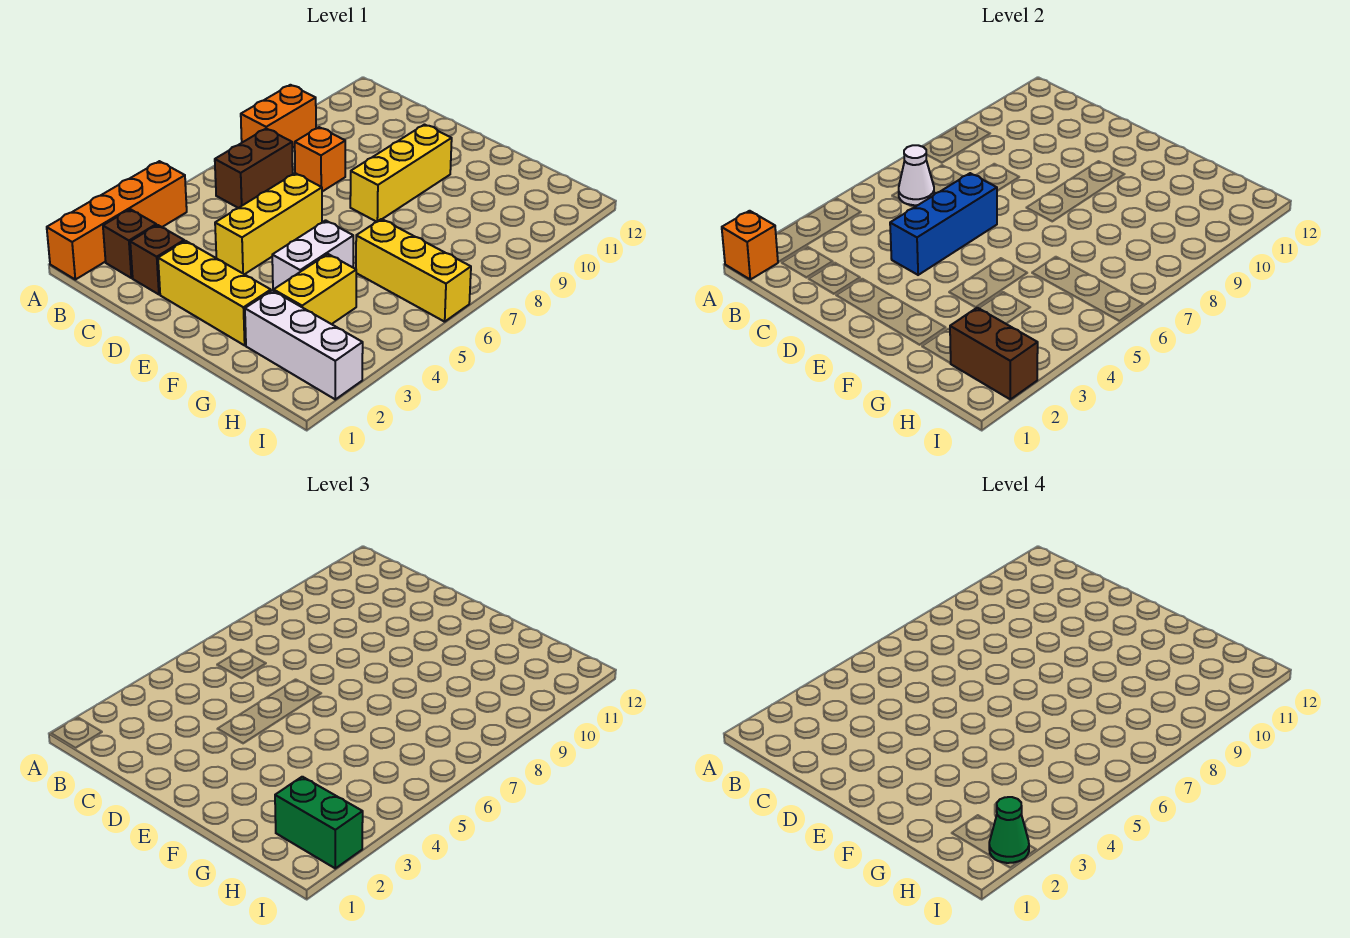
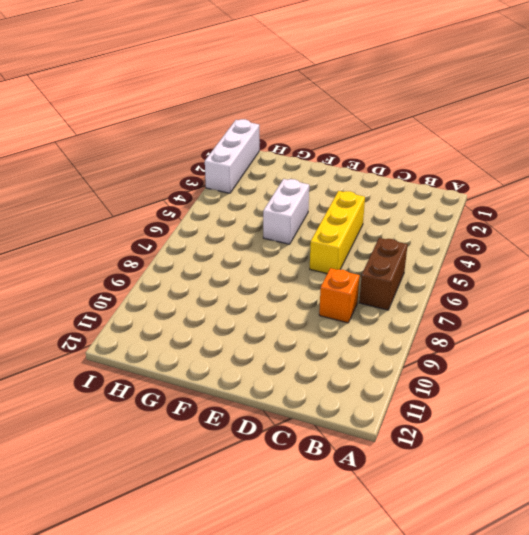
white brick I1:I3 level 1 -> white brick G2:I2 level 1
none -> orange brick A1:A4 level 1
none -> orange brick A8:A9 level 1
none -> brown brick B2 level 1

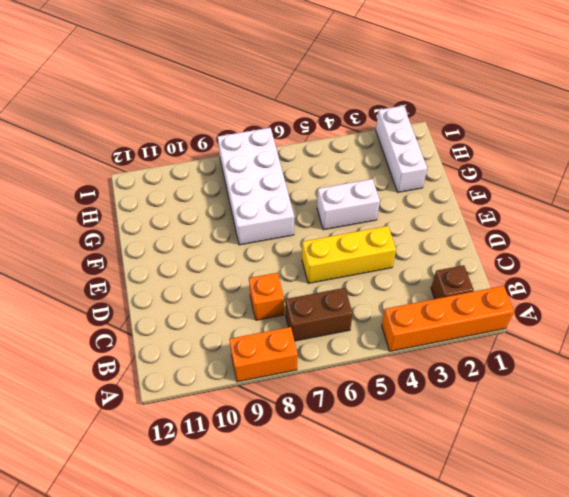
white brick F7:I8 level 1 -> none
none -> brown brick C2 level 1
none -> yellow brick D2:F2 level 1
none -> yellow brick E8:E10 level 1

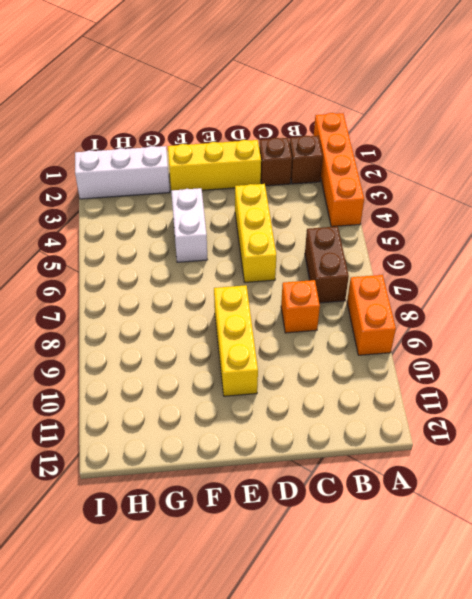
none -> yellow brick G3:G4 level 1
none -> yellow brick G6:I6 level 1
none -> orange brick A1 level 2

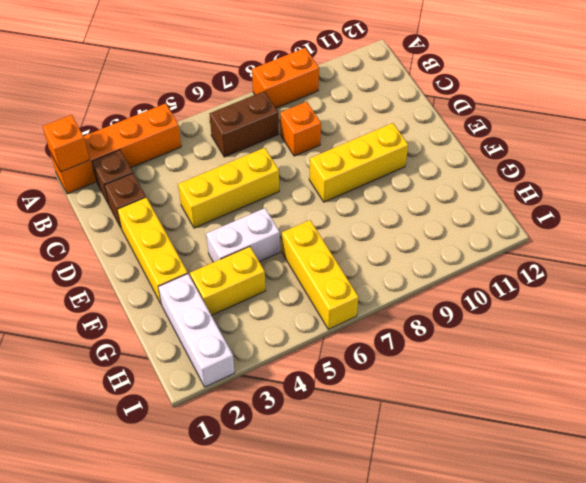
none -> white cone B6 level 2
none -> blue brick D4:D6 level 2
none -> brown brick H2:I2 level 2

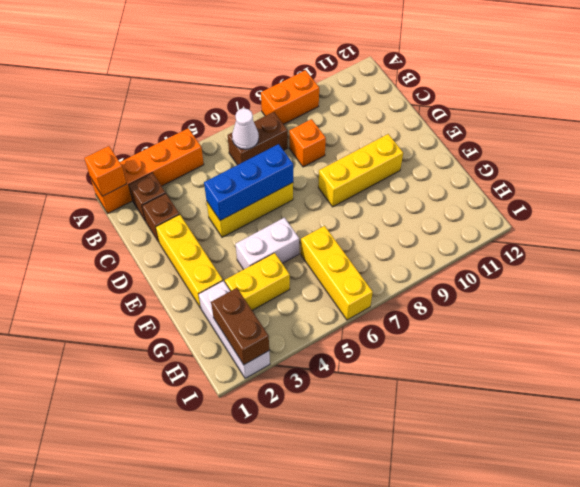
none -> green brick H2:I2 level 3
none -> green cone I2 level 4

